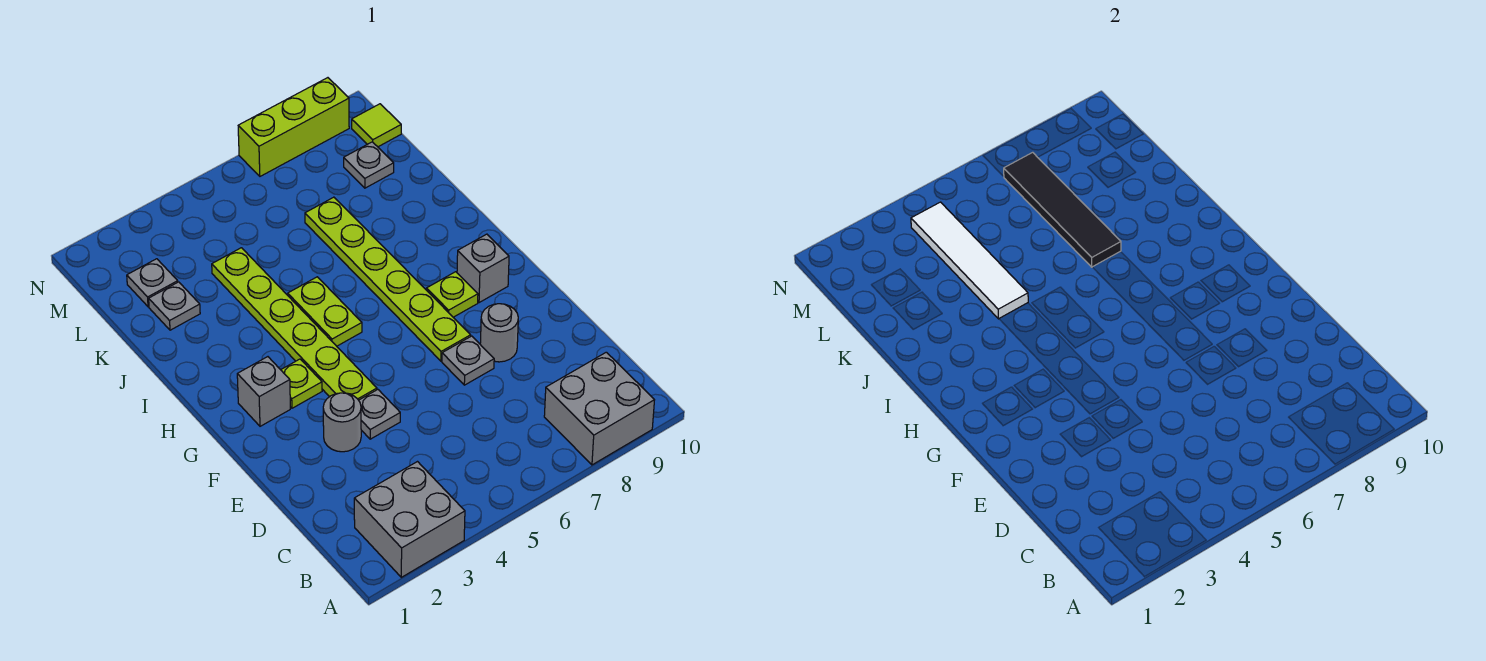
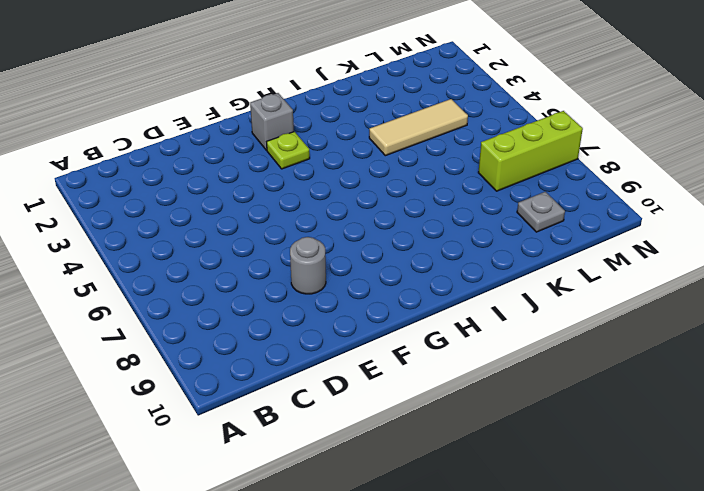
tan tile J4:L4 level 1 -> lime plate F4:K4 level 1
lime brick L7:N7 level 1 -> lime brick N7:N9 level 1
none -> grey brick A2:B3 level 1
none -> grey brick A8:B9 level 1
none -> grey round brick E3 level 1

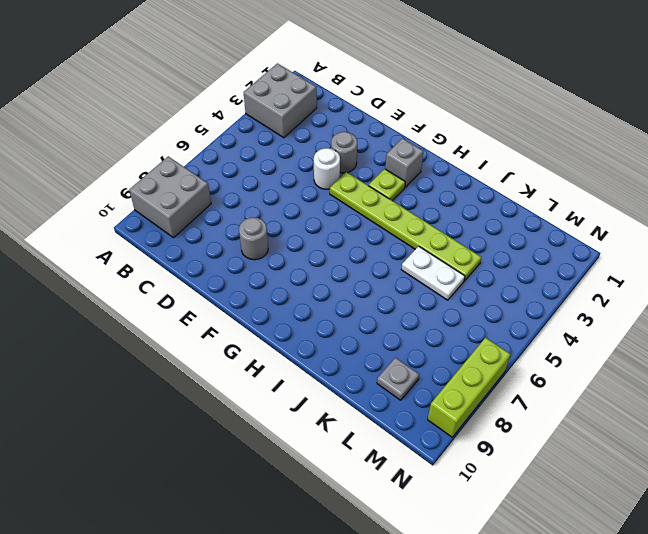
white round brick E4 level 1 -> grey plate E4 level 1
white plate J5:K5 level 1 -> none
none -> grey plate E7 level 1
none -> lime plate F7:K7 level 1
none -> lime plate G8 level 1

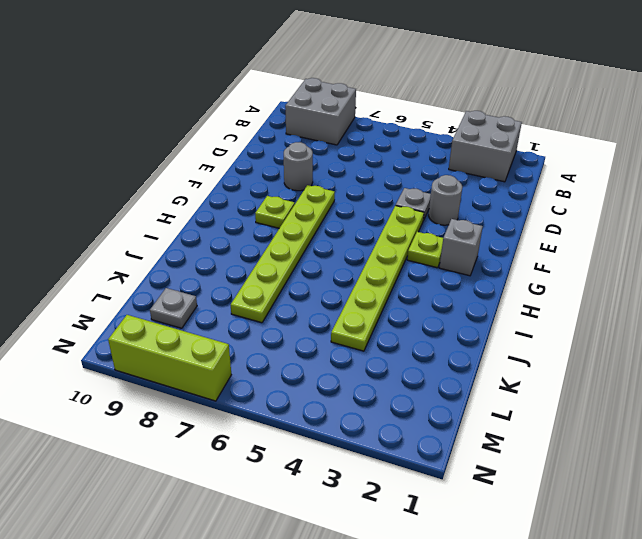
none -> grey plate E7 level 1
none -> grey brick G9 level 1
none -> lime plate H5:I5 level 1

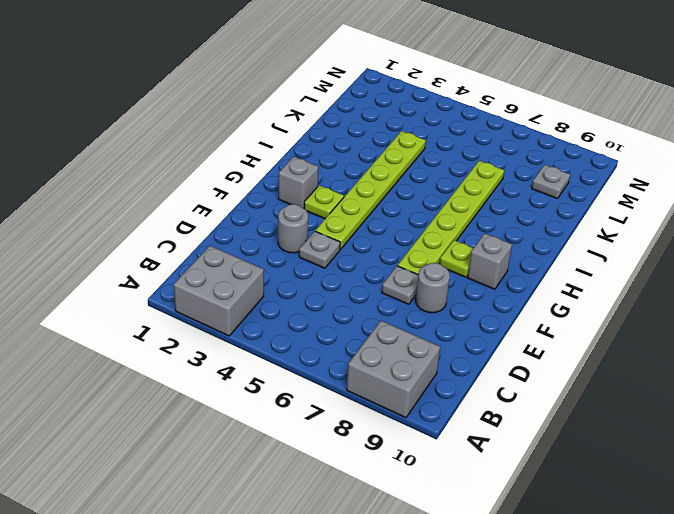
none -> lime plate H5:I5 level 1
none -> grey plate K2 level 1
none -> grey plate L2 level 1

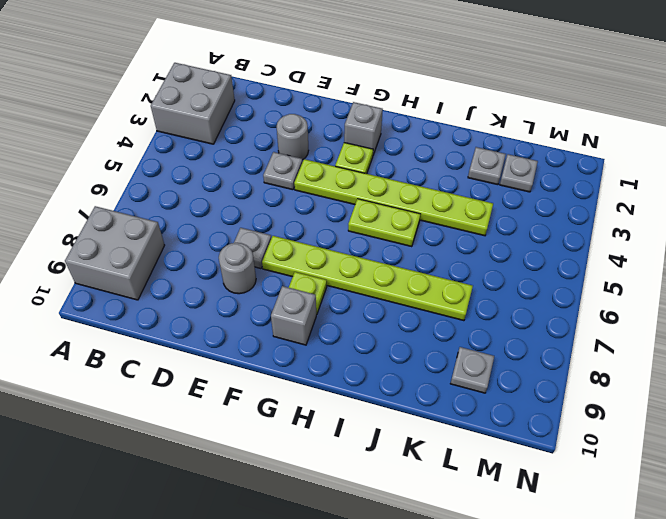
none -> lime tile M10 level 1
none -> lime brick N7:N9 level 1
none -> white tile J4:M4 level 2

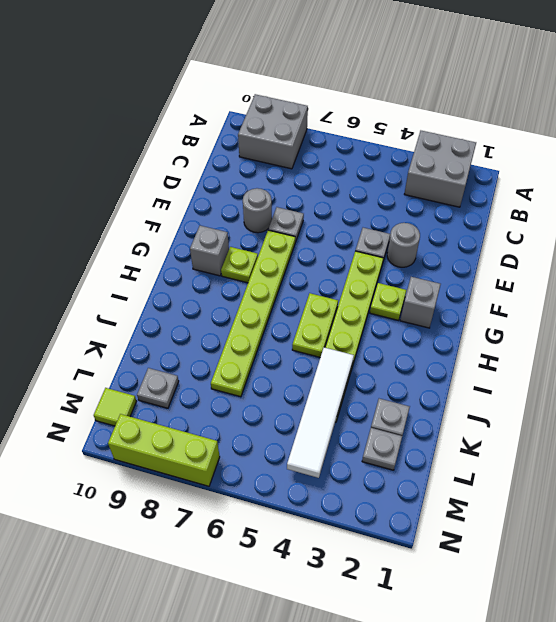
none -> black tile J7:M7 level 2

